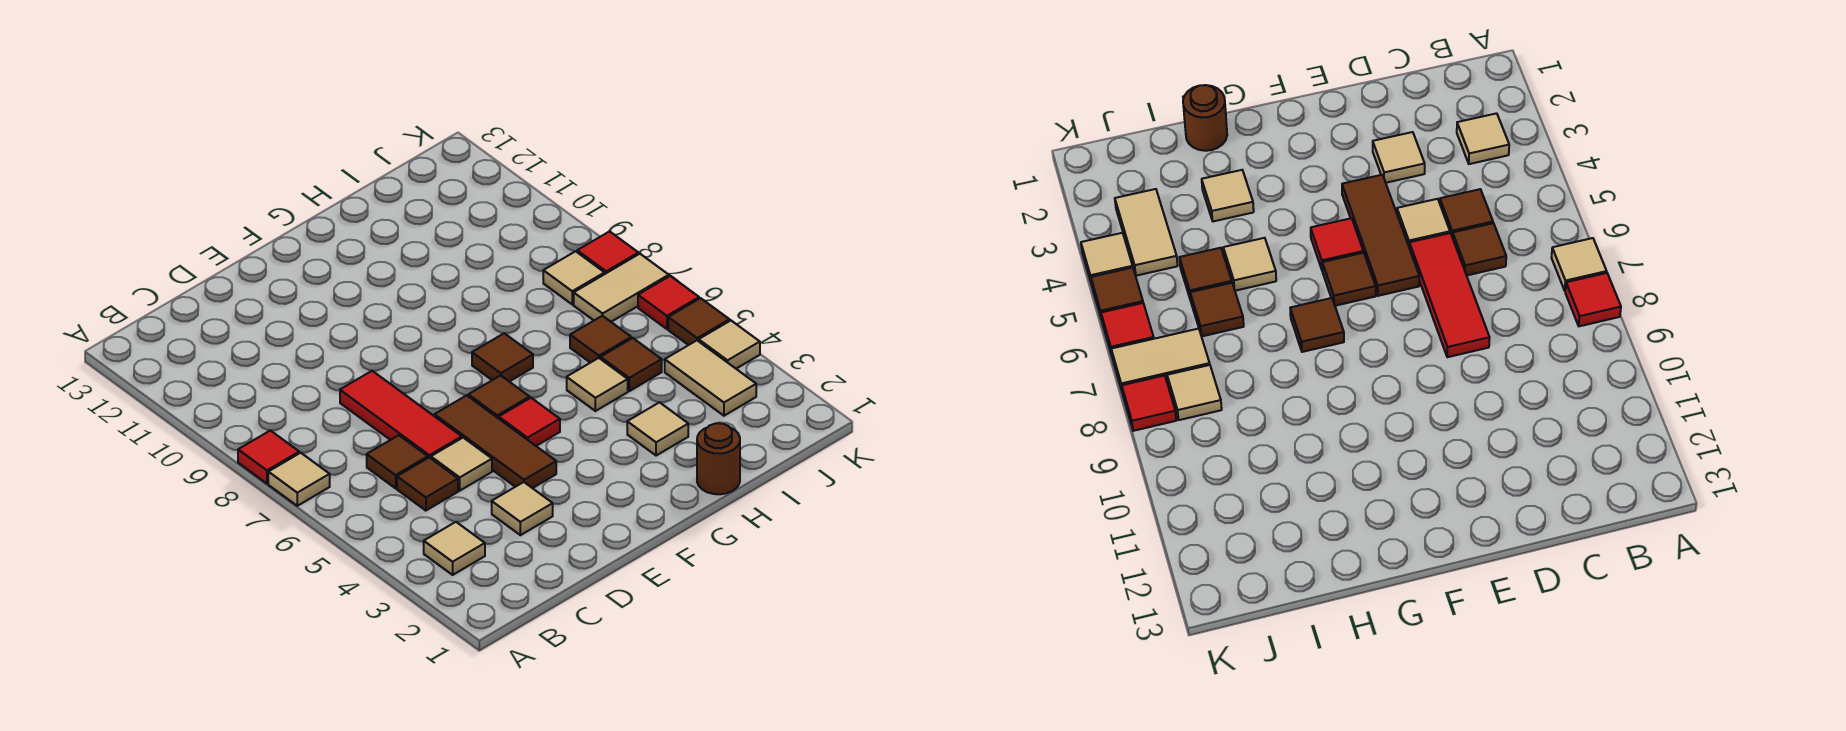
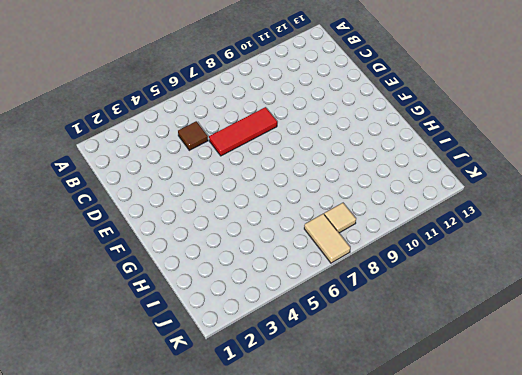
none -> tan tile A7 level 1
none -> red tile A8 level 1
none -> tan tile B3 level 1

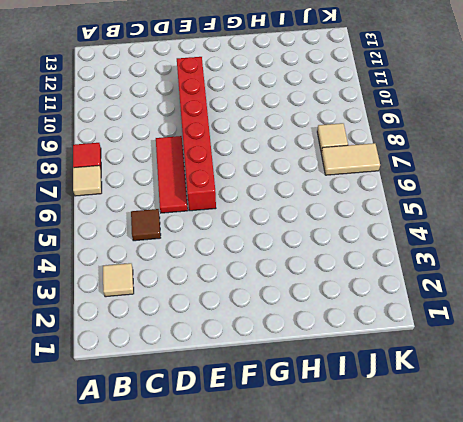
red brick E6:E11 level 1 -> brown tile E4:E6 level 1
none -> brown tile C6 level 1
none -> tan tile D3 level 1
none -> tan tile D5 level 1

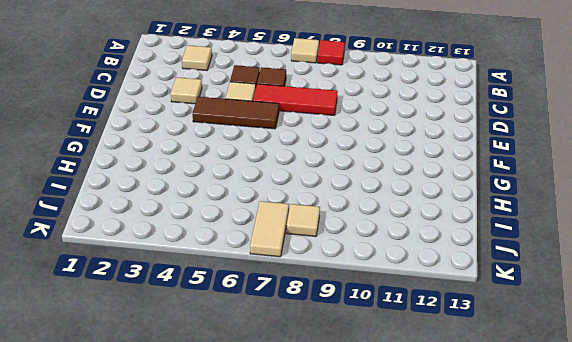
none -> red tile F5 level 1
none -> brown tile F6 level 1
none -> brown tile G7 level 1

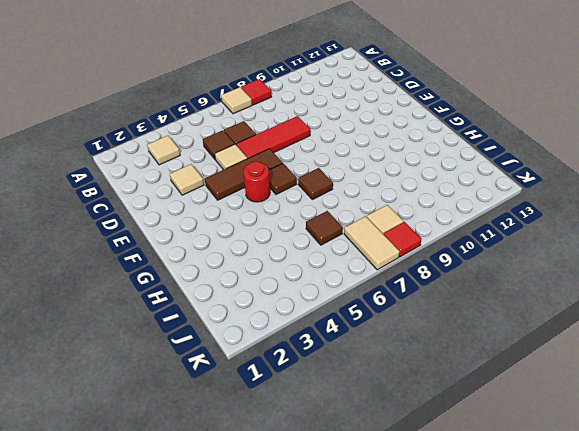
red round brick F5 level 1 -> red tile F5 level 1
none -> brown round brick H1 level 1
none -> tan tile H3 level 1
none -> tan tile H5 level 1

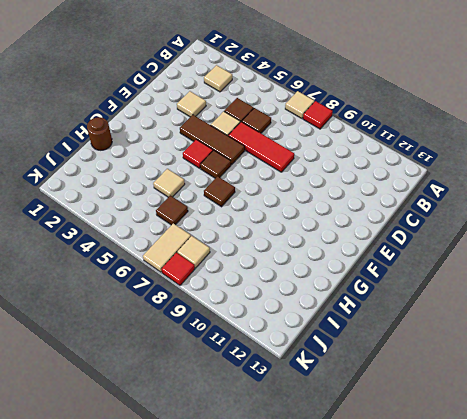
none -> tan tile H3 level 1
none -> brown tile I5 level 1
none -> tan tile J3:J4 level 1

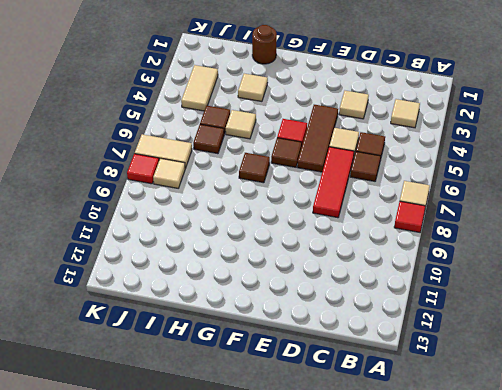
none -> tan tile K4 level 1
none -> brown tile K5 level 1
none -> red tile K6 level 1

